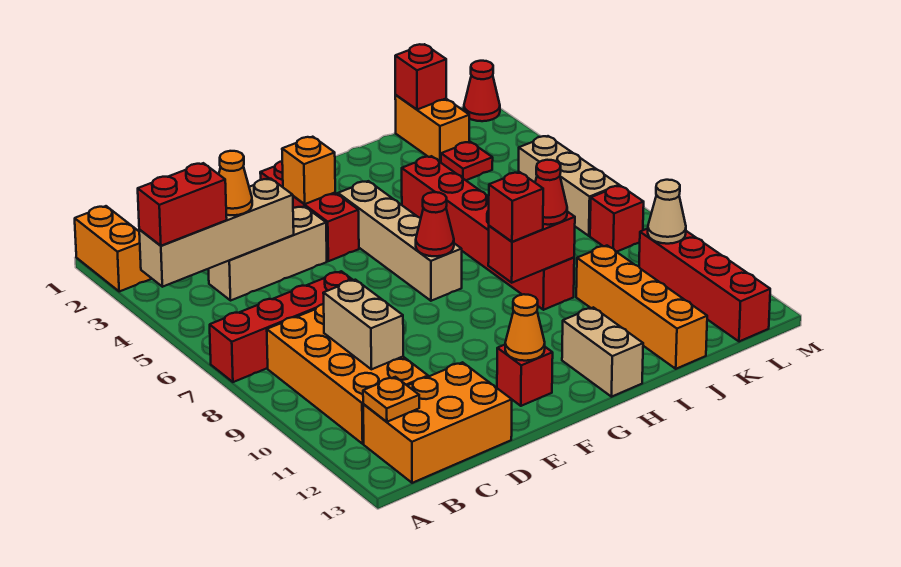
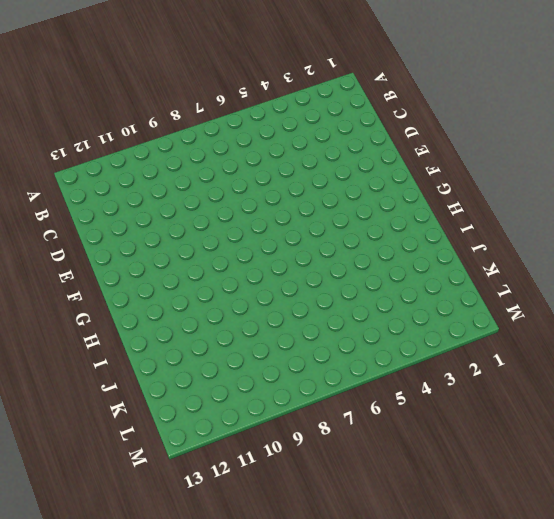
none -> orange brick A1:A2 level 1
none -> red brick A7:D7 level 1
none -> orange brick B8:C11 level 1
none -> orange brick B12:D13 level 1

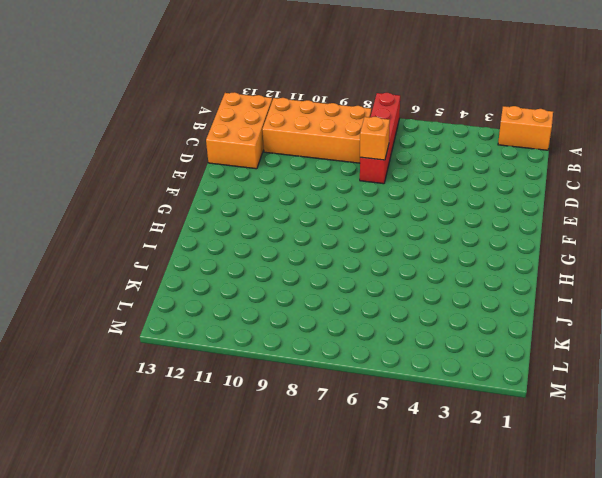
orange brick D7 level 2 -> orange brick F3 level 2
none -> tan brick C4:E4 level 1
none -> red brick F2:F4 level 1
none -> red brick F12 level 1
none -> tan brick G4:G7 level 1

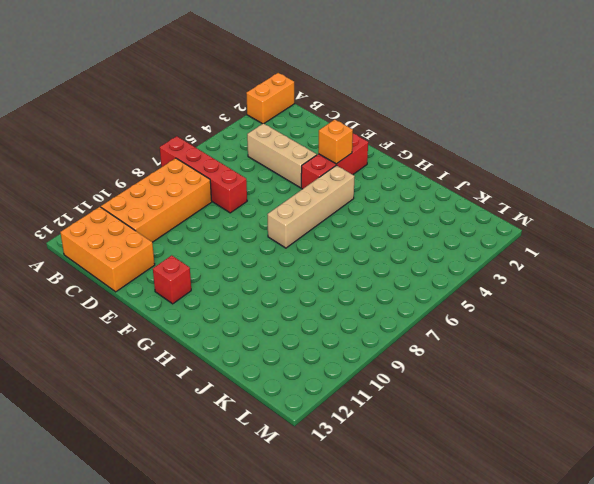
none -> tan brick H12:H13 level 1
none -> red brick I4:I9 level 1
none -> orange brick J10:J13 level 1
none -> orange brick K1:K2 level 1

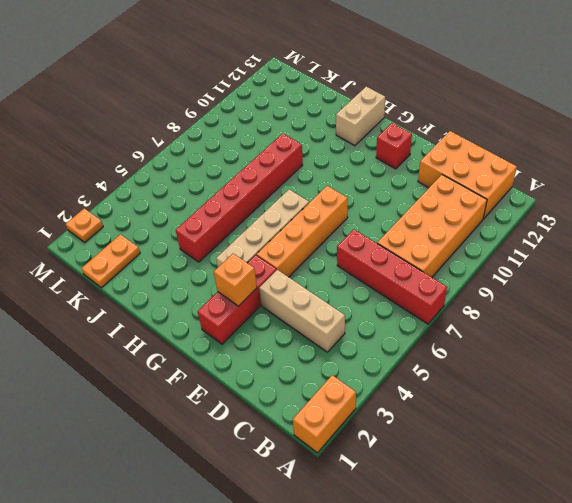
orange brick F5:F8 level 1 -> orange brick J10:J13 level 1
orange plate K1:K2 level 1 -> orange brick K1:K2 level 1
orange plate M2 level 1 -> orange plate B12 level 2
none -> red plate K3 level 1
none -> tan brick L5:L7 level 1
none -> red brick L8 level 1
none -> red brick L10:L13 level 1

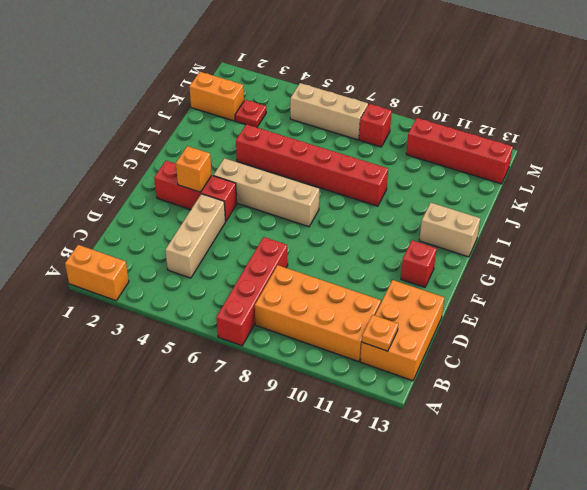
none -> orange brick J10:J13 level 1
none -> red cone M1 level 1
none -> tan brick A4:D4 level 2
none -> tan brick C9:C10 level 2

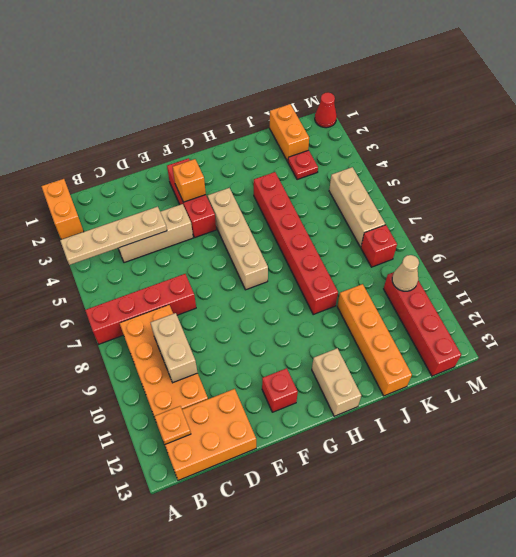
tan plate A4:D4 level 2 -> tan brick A4:D4 level 2
none -> orange cone F12 level 2
none -> red cone G7 level 2
none -> red brick H9:I9 level 2
none -> red brick K1 level 2

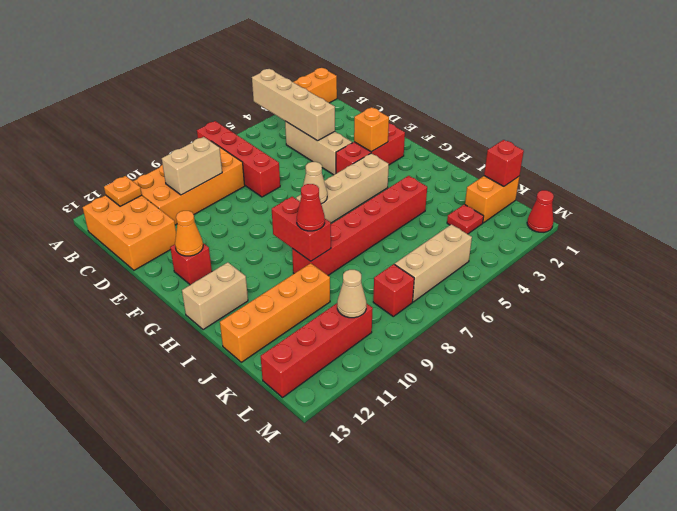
tan cone G7 level 2 -> red cone G7 level 2
none -> red brick A4:B4 level 3
none -> orange cone C4 level 3
none -> red brick H9 level 3

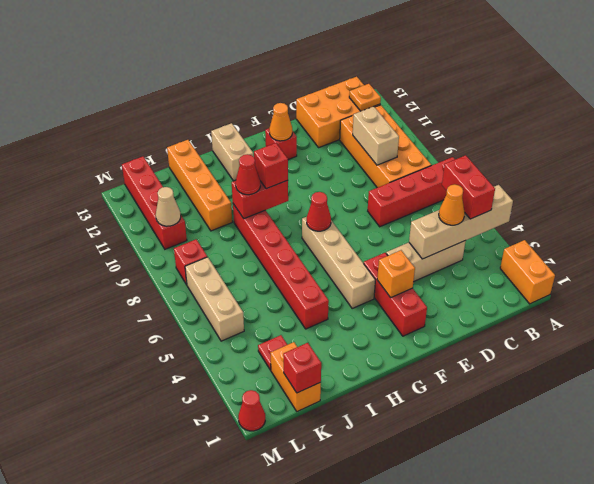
red brick B4:B5 level 3 -> red brick A4:B4 level 3

